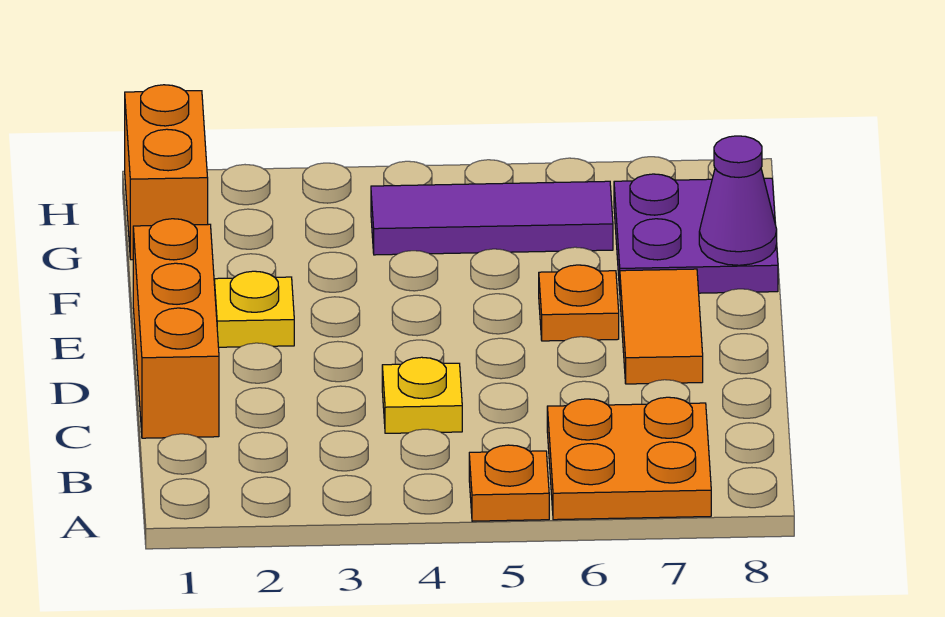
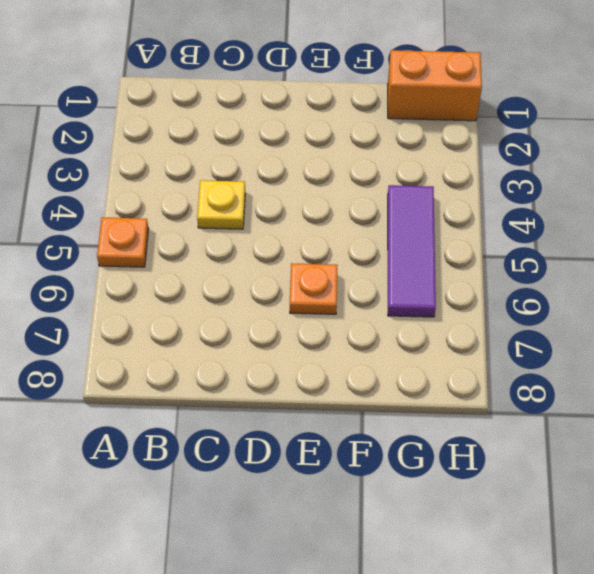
none -> orange plate A6:B7 level 1
none -> orange brick C1:E1 level 1

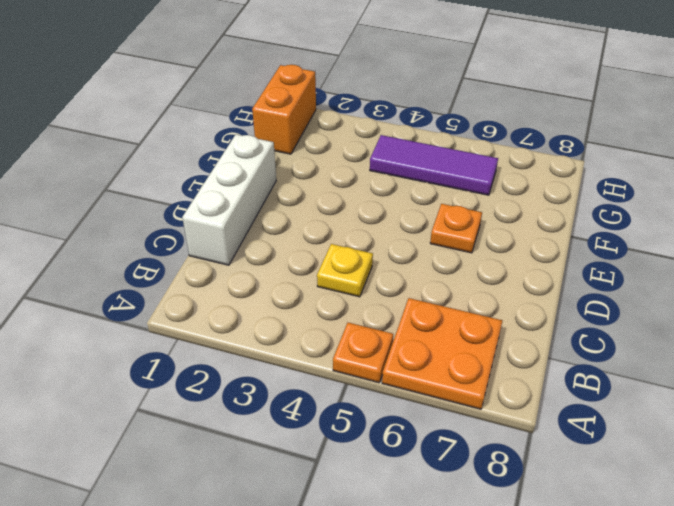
white brick C1:E1 level 1 -> orange brick C1:E1 level 1
none -> orange tile D7:E7 level 1
none -> yellow plate E2 level 1

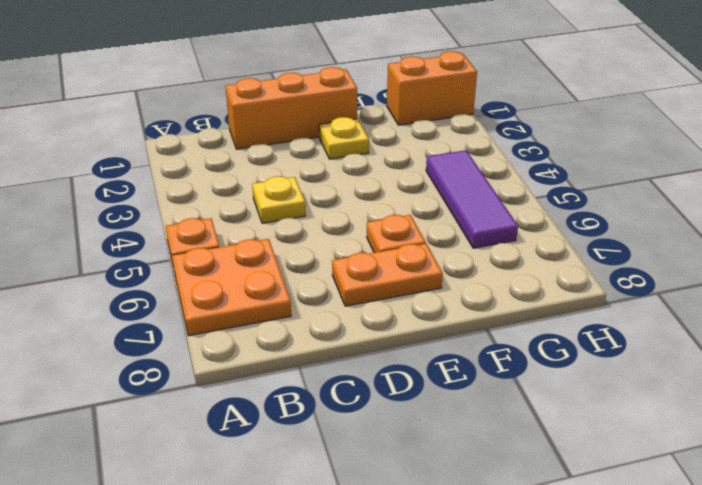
orange plate D7:E7 level 1 -> orange tile D7:E7 level 1
none -> purple plate F7:G8 level 1
none -> purple cone F8 level 2

